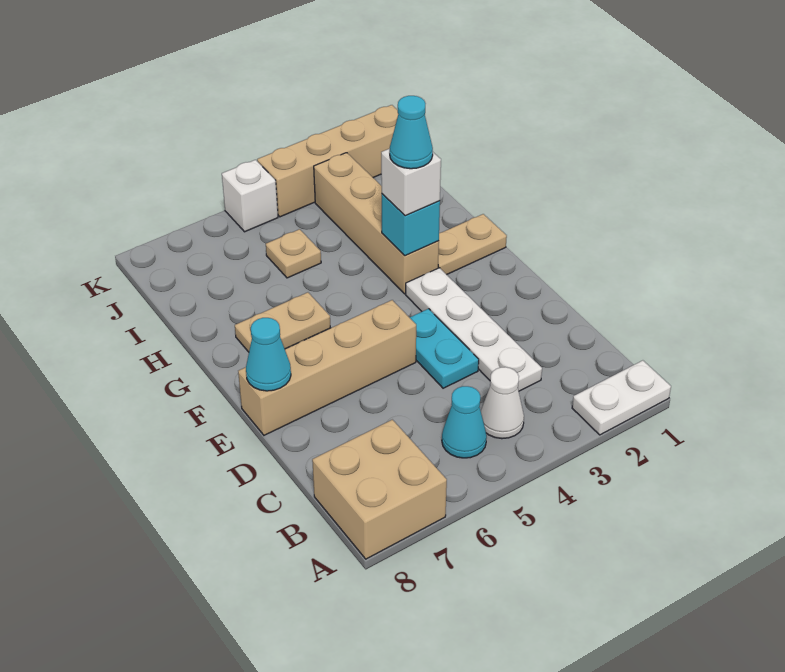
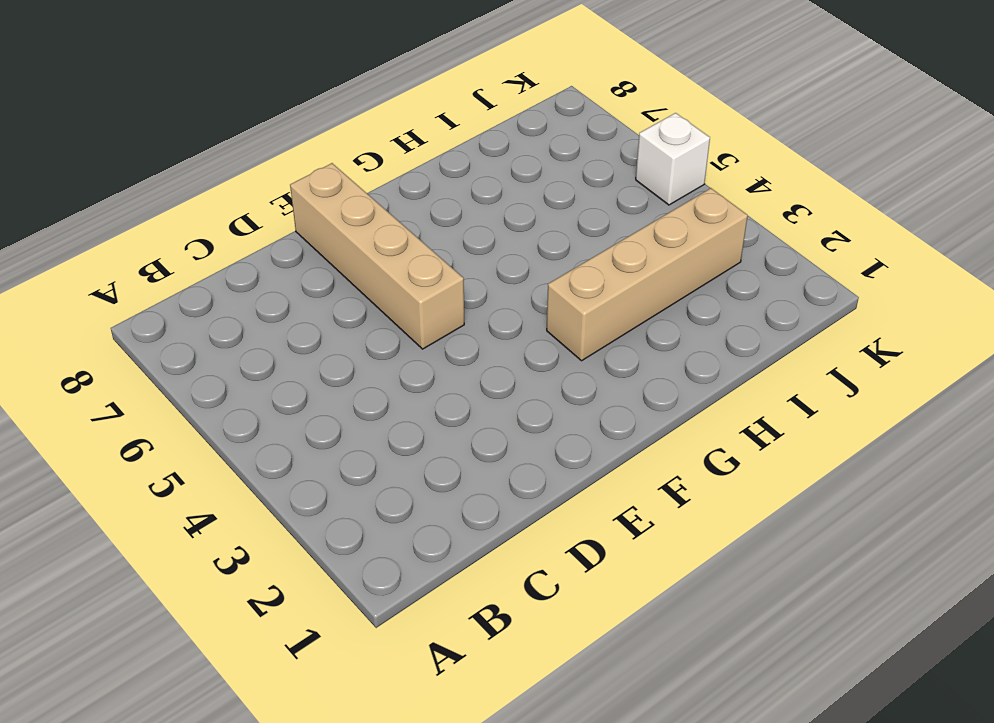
none -> white plate A1:A2 level 1
none -> tan brick A7:B8 level 1
none -> white cone B4 level 1

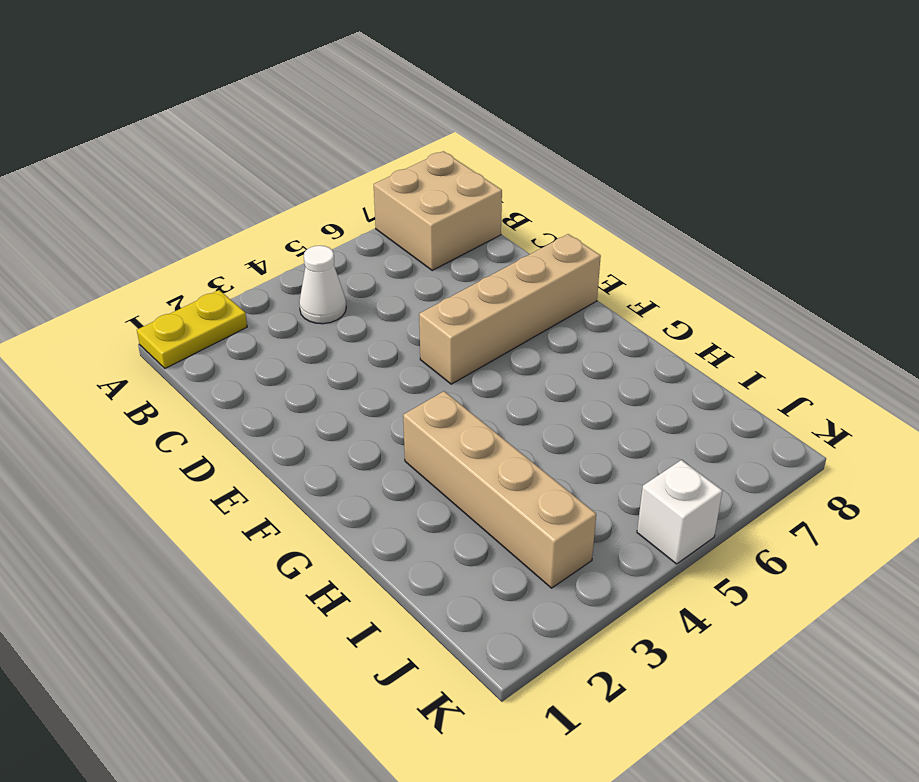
yellow plate A1:A2 level 1 -> white plate A1:A2 level 1
none -> cyan cone B5 level 1
none -> white plate C3:F3 level 1
none -> cyan plate D4:E4 level 1

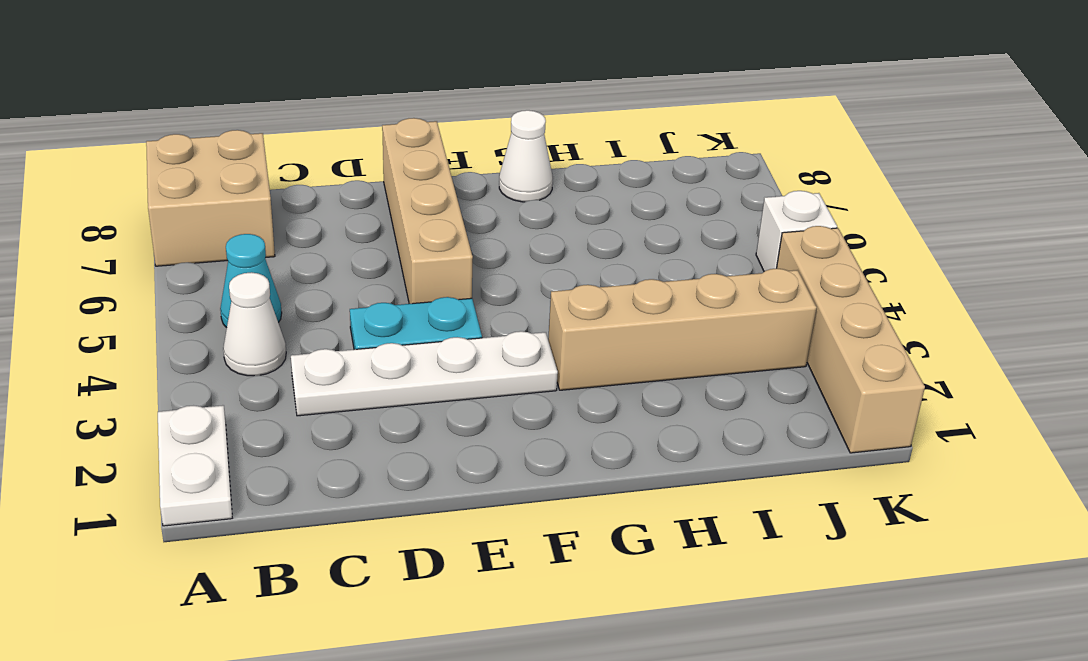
white cone G8 level 1 -> none
none -> tan plate G1:G2 level 1
none -> tan plate G6:G7 level 1
none -> tan plate I5 level 1

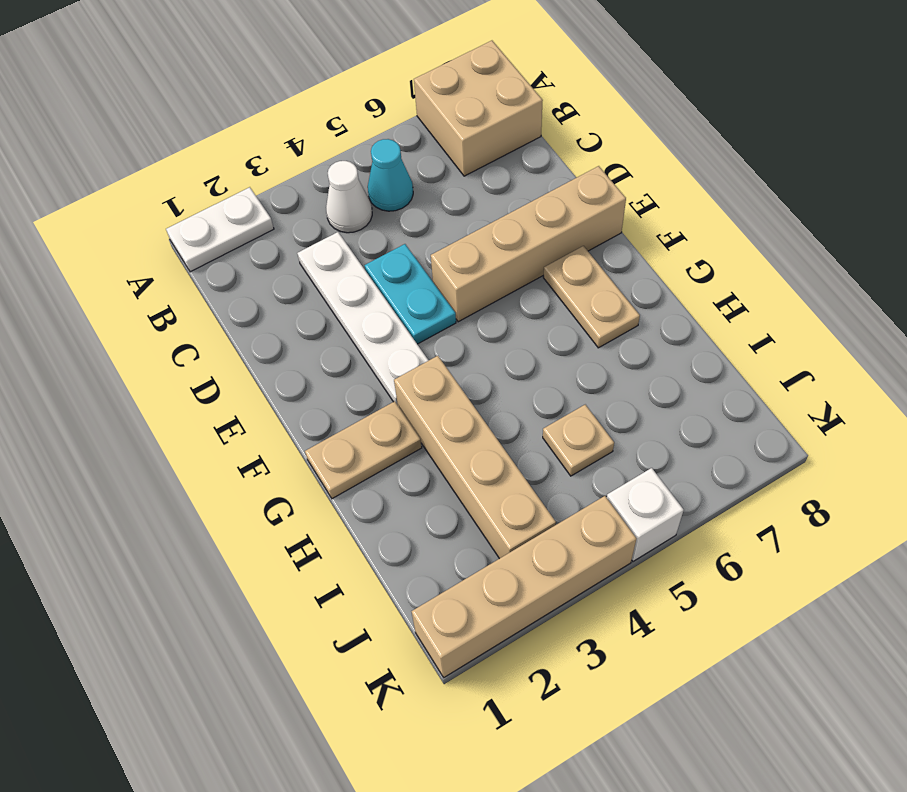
tan plate F7:G7 level 1 -> tan plate G6:G7 level 1
none -> cyan cone E8 level 2
none -> cyan brick G3 level 2
none -> white brick G3 level 3

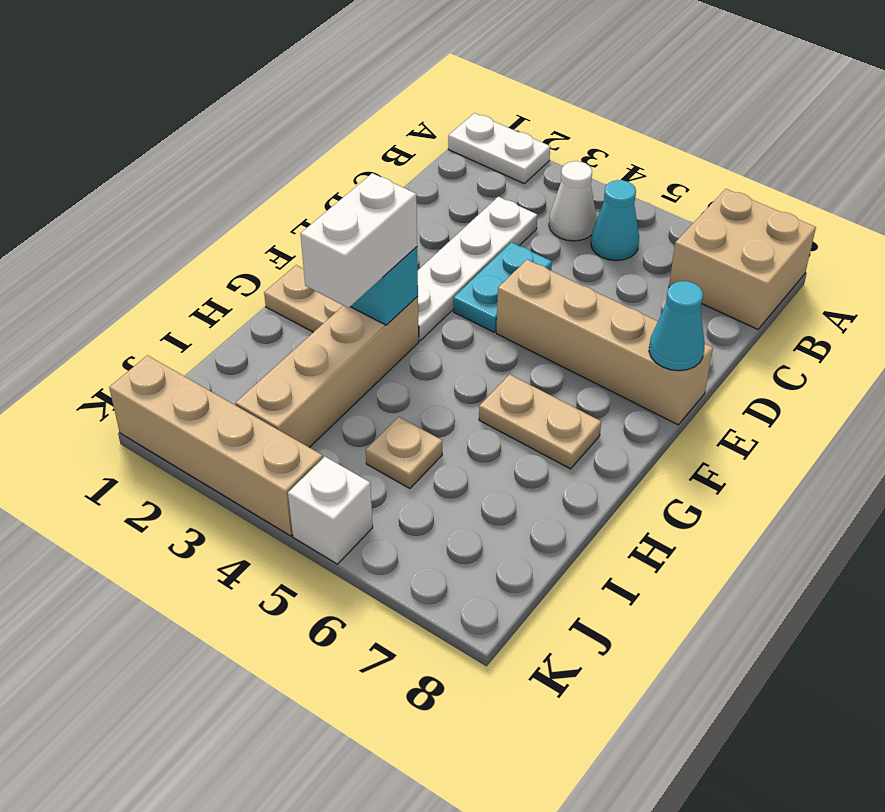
white brick G3:H3 level 3 -> white brick G3 level 3
none -> cyan cone G3 level 4

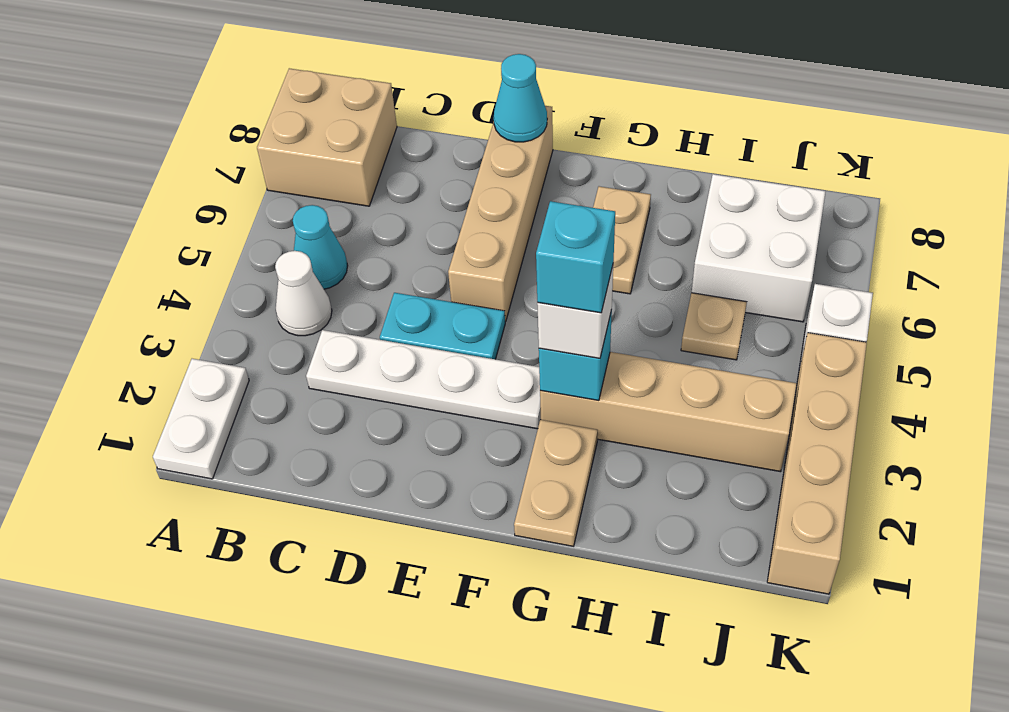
cyan brick G3 level 4 -> cyan cone G3 level 4
white brick I6:J7 level 1 -> none

